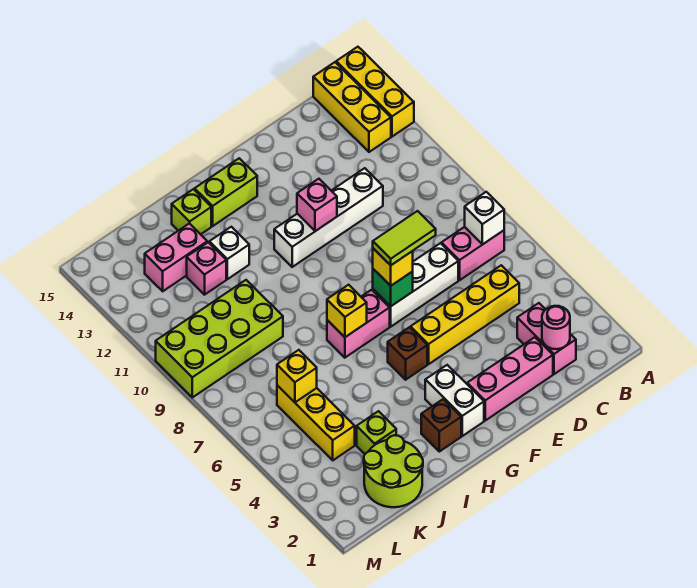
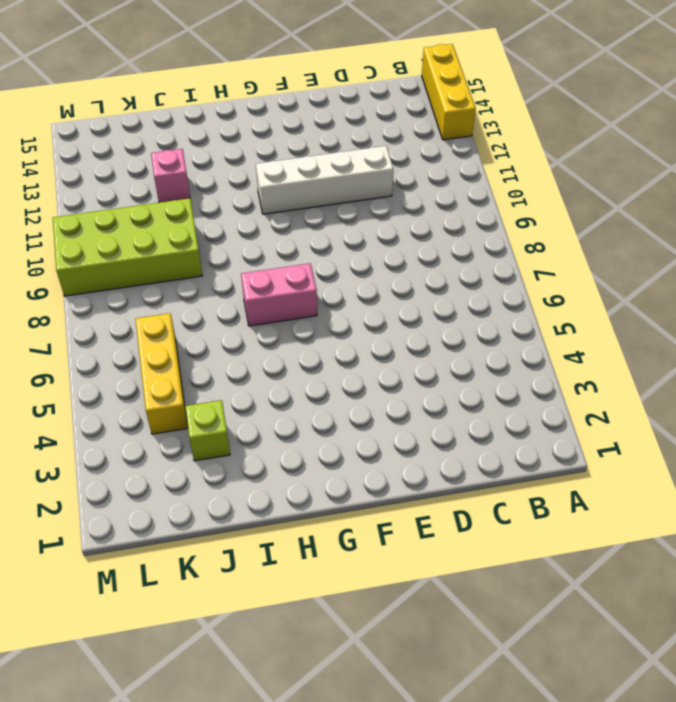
none -> pink brick B7:C7 level 1
none -> yellow brick B13:B15 level 1
none -> pink brick C2:C3 level 1

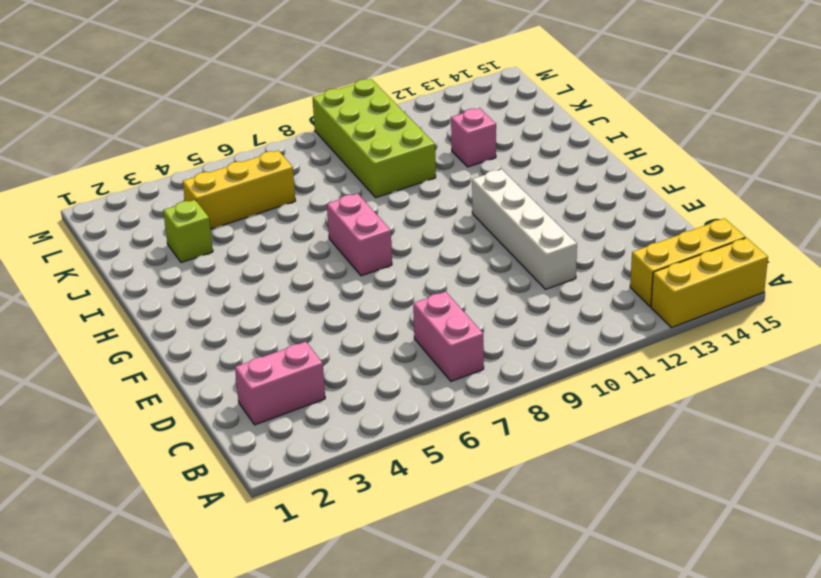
none -> yellow brick C5:F5 level 1
none -> pink brick D2:F2 level 1
none -> white brick D7:F7 level 1

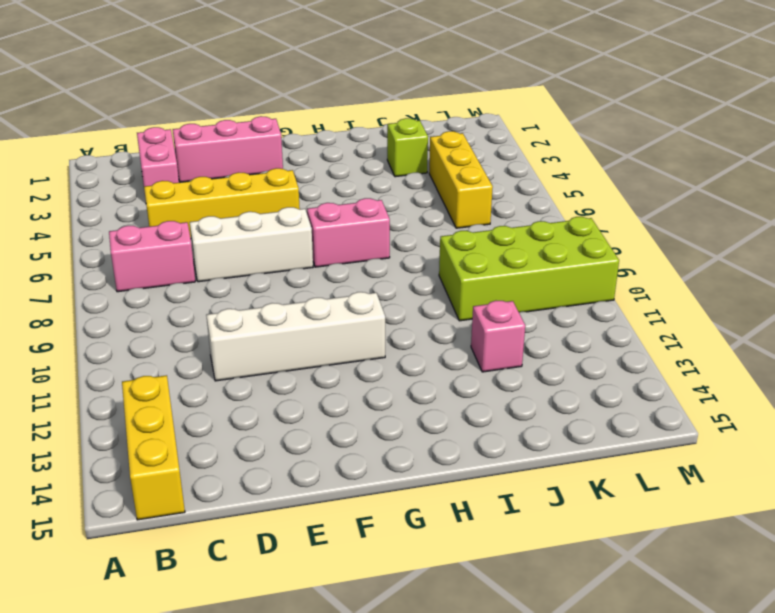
none -> yellow brick A13:A15 level 1
none -> white brick G2:G3 level 1
none -> brown brick G5 level 1

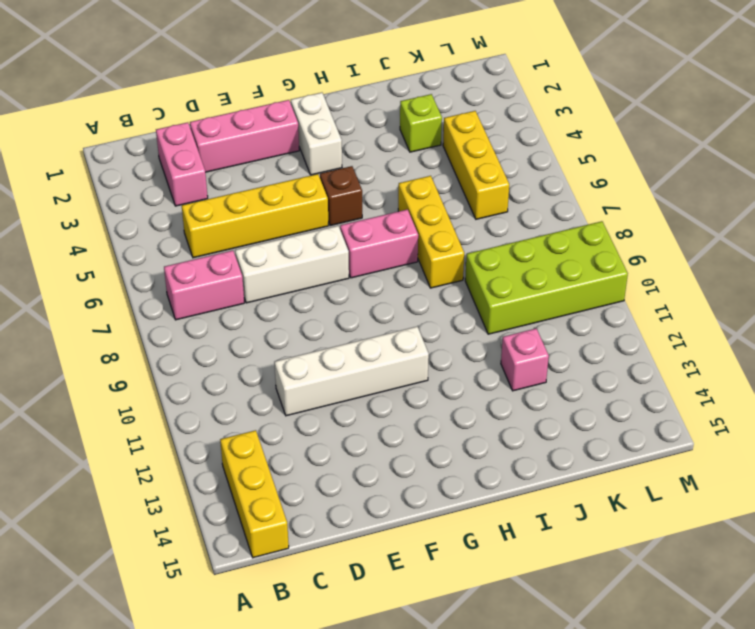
yellow brick I6:I8 level 1 -> yellow brick A13:A15 level 1
none -> lime brick G14:H14 level 1
none -> brown brick H2 level 1
none -> white brick I12 level 1

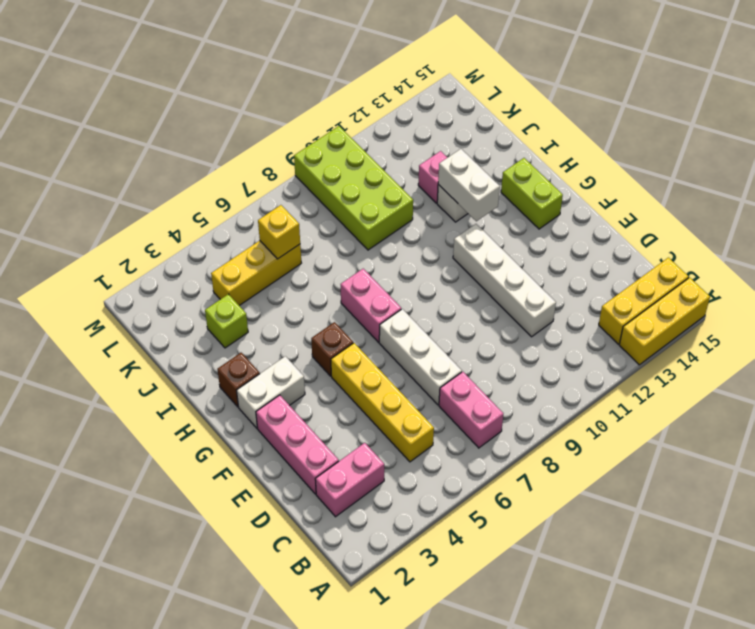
white brick H12:I12 level 2 -> none
none -> lime brick I14 level 1
none -> lime round brick J1:K2 level 1
none -> pink brick J13:K13 level 1

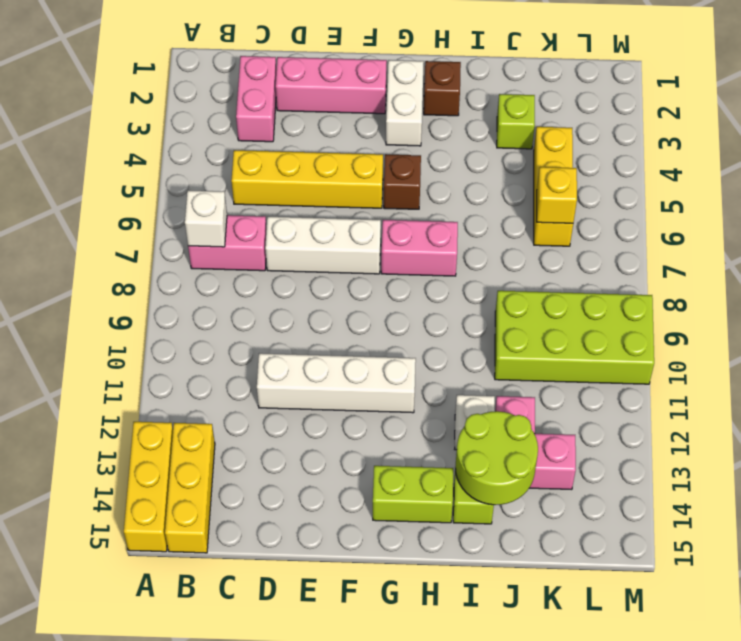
lime round brick I13:J14 level 2 -> lime round brick J1:K2 level 1
none -> pink round brick C2 level 2
none -> green brick F7 level 2
none -> pink brick F11 level 2

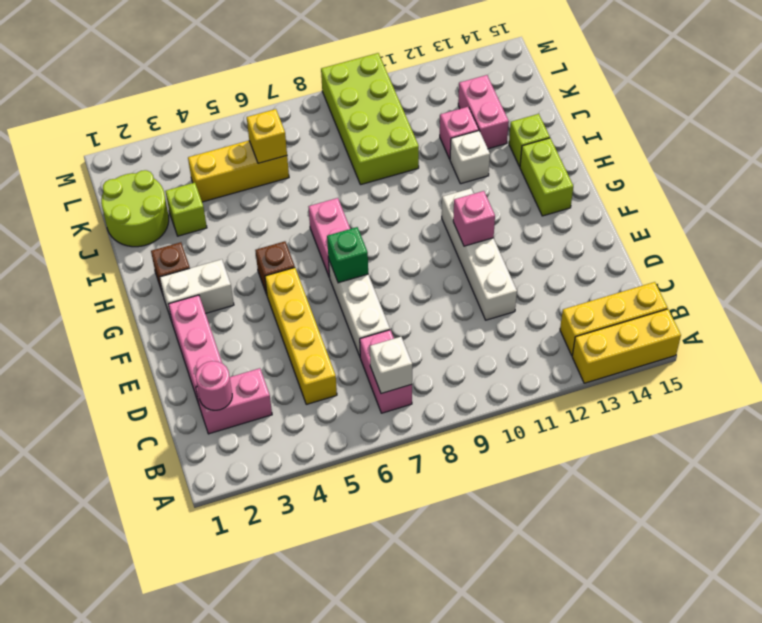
none -> yellow brick H7 level 2
none -> yellow brick F7 level 3
none -> lime tile E7:F7 level 4

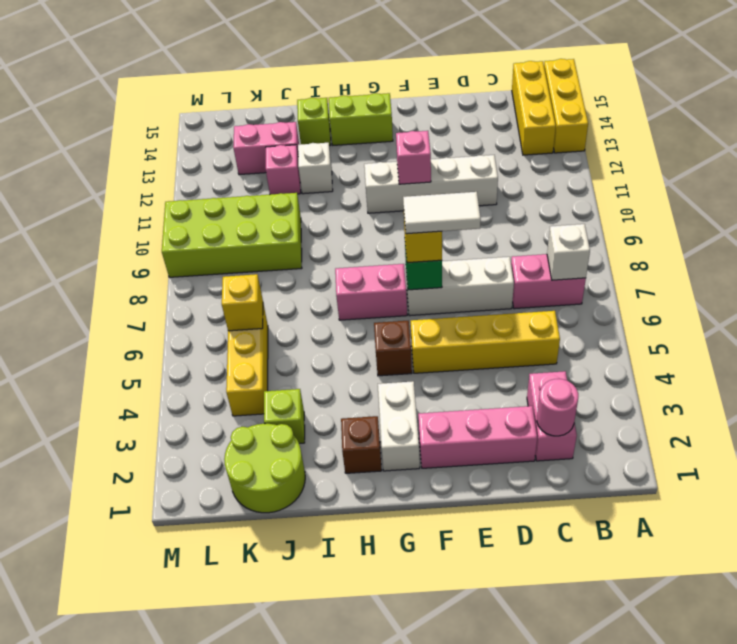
white tile E7:F7 level 4 -> lime tile E7:F7 level 4
none -> yellow brick H7 level 2

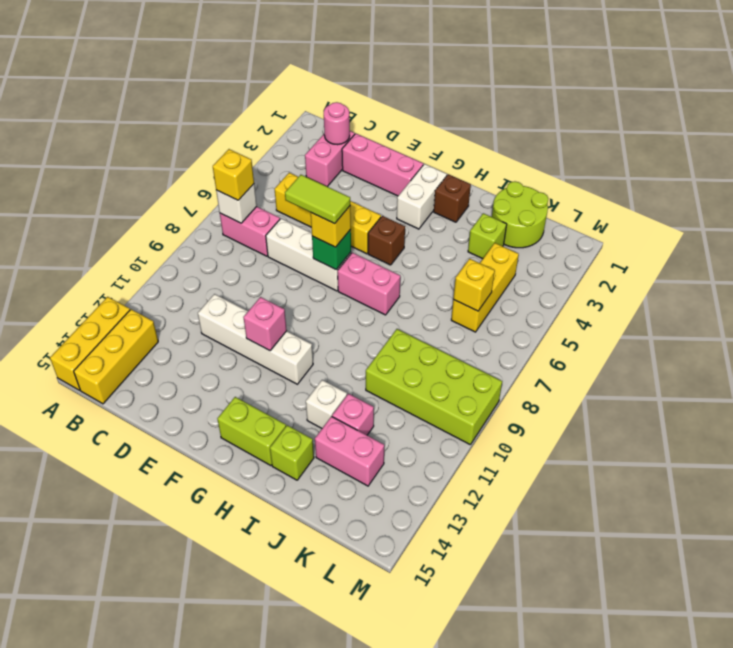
yellow brick B7 level 3 -> yellow brick H7 level 2

